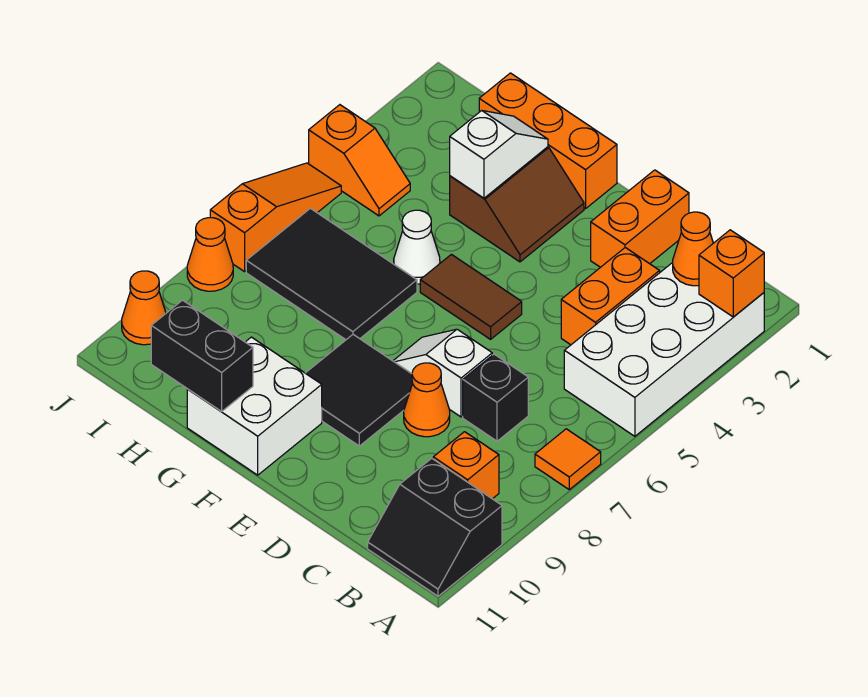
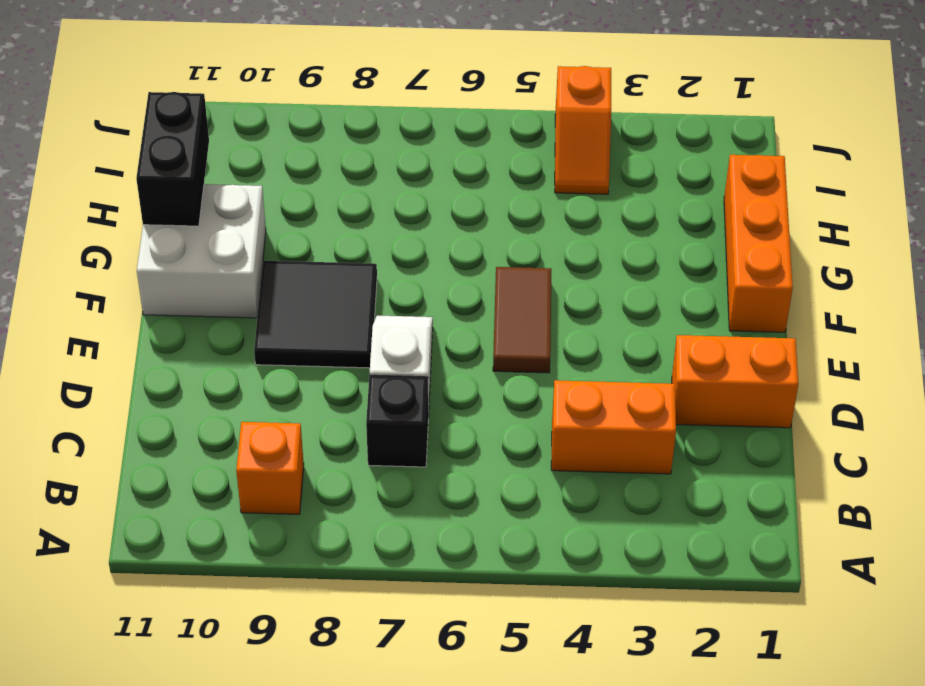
none -> white brick A2:B5 level 1
none -> orange tile A7 level 1
none -> black slope A10:B11 level 1 top 10

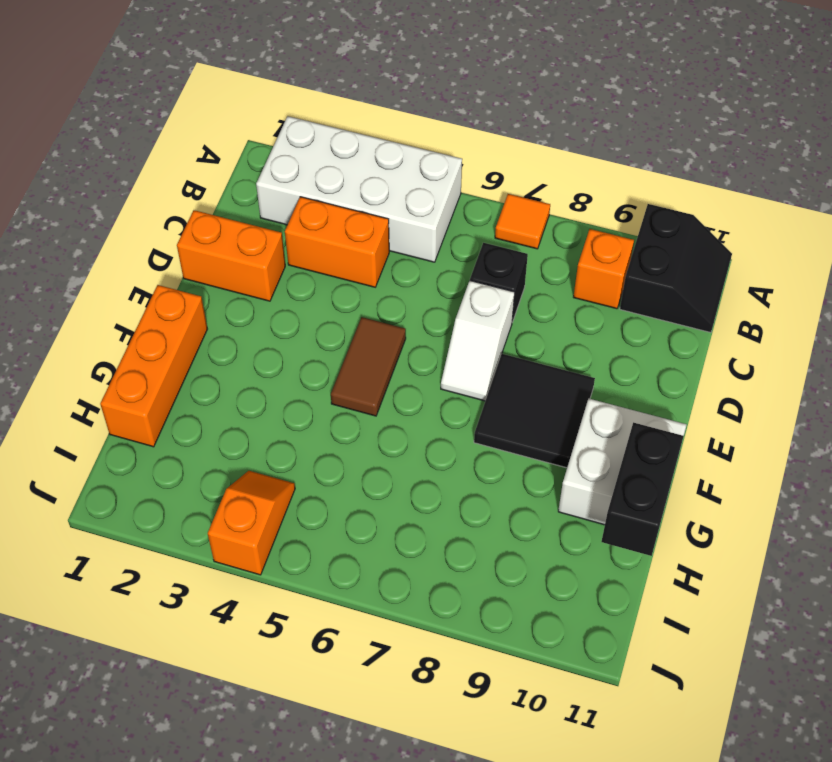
none -> orange cone D8 level 1
none -> brown slope F2:G3 level 1 top G
none -> white cone G5 level 1

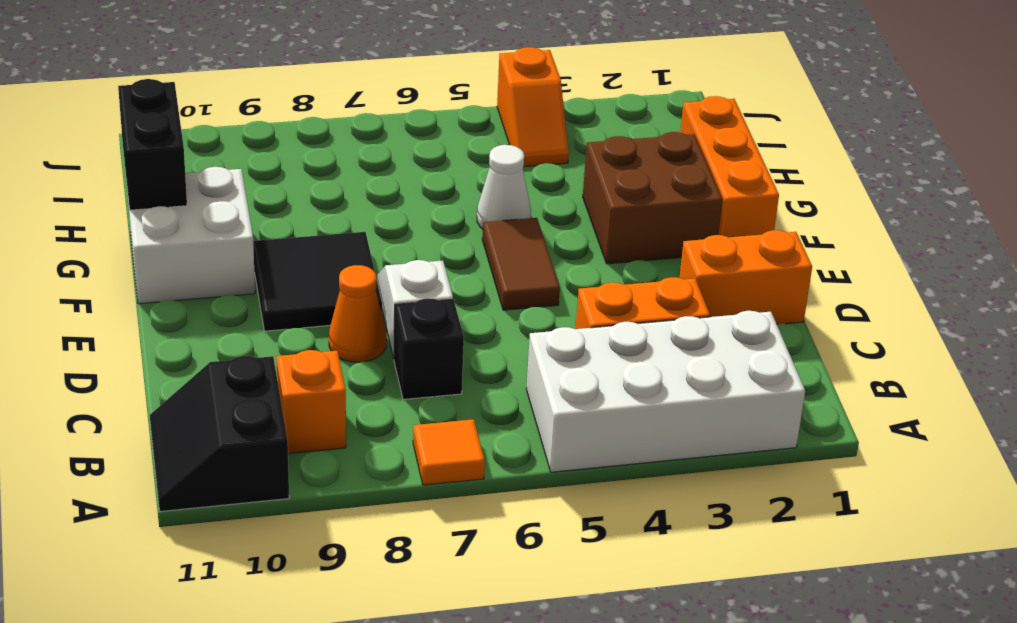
brown brick F2:G3 level 1 -> brown slope F2:G3 level 1 top G
none -> black tile G6:I7 level 1
none -> orange slope J5:J7 level 1 top 7
none -> orange cone J8 level 1

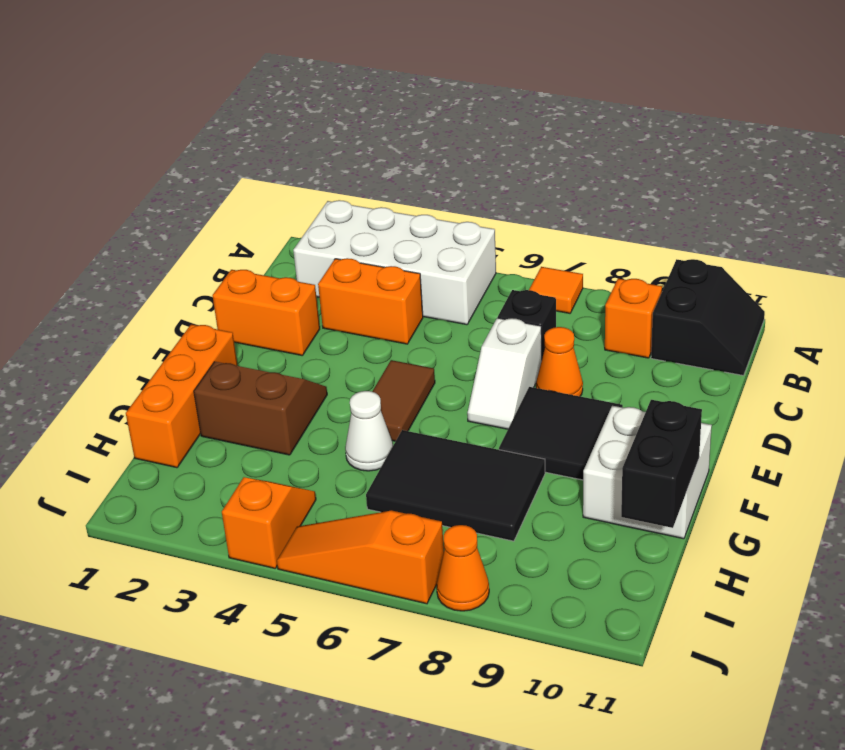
black tile G6:H8 level 1 -> black tile G6:I7 level 1
none -> orange cone J10 level 1
none -> orange brick A2 level 2
none -> orange cone B2 level 2

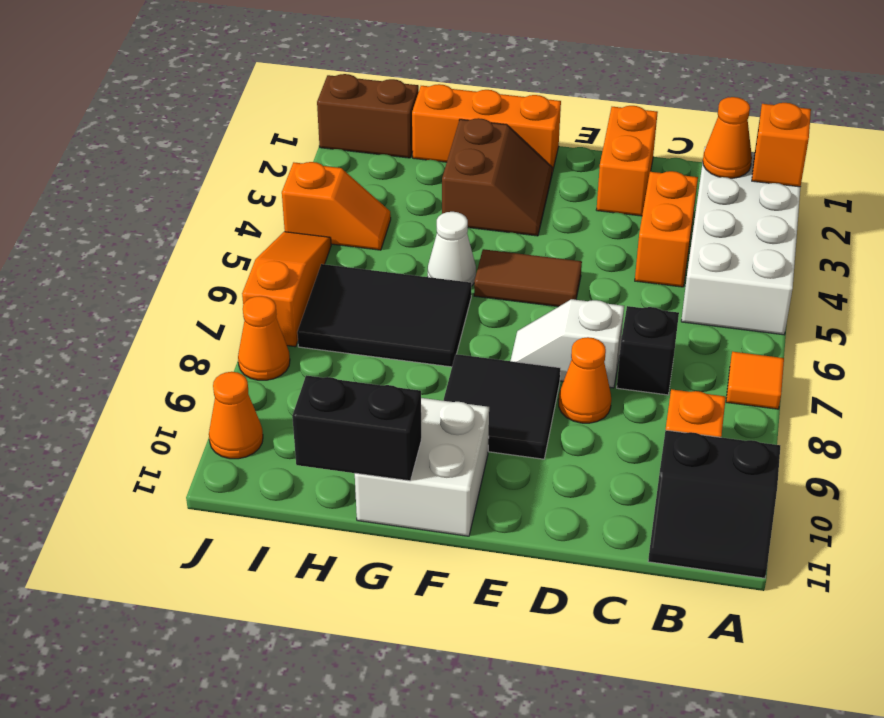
brown brick I1:J1 level 1 -> none
none -> white slope G2:G3 level 2 top 3

